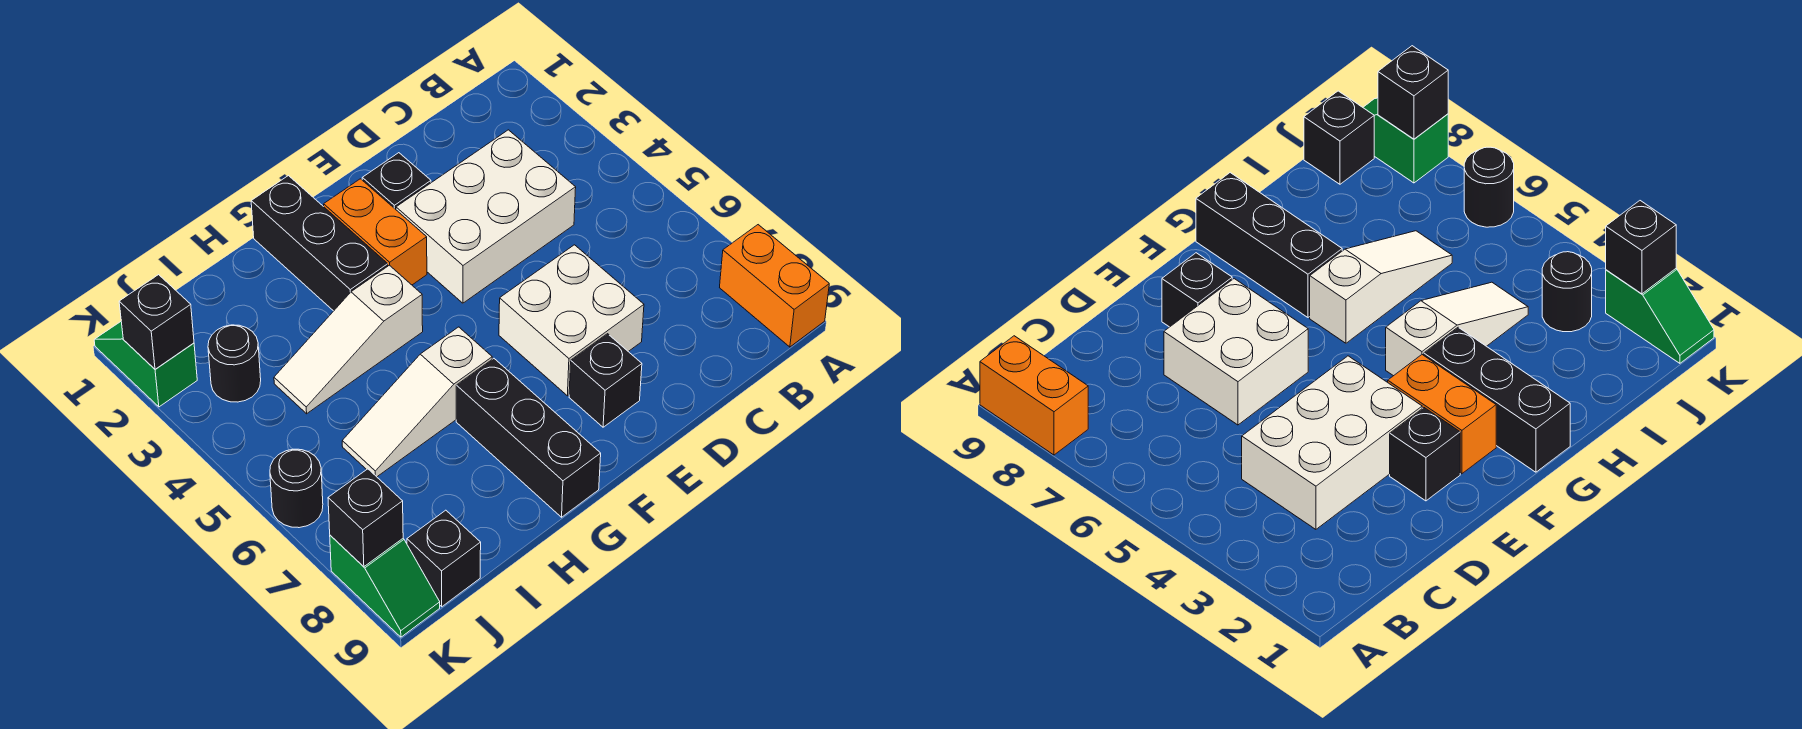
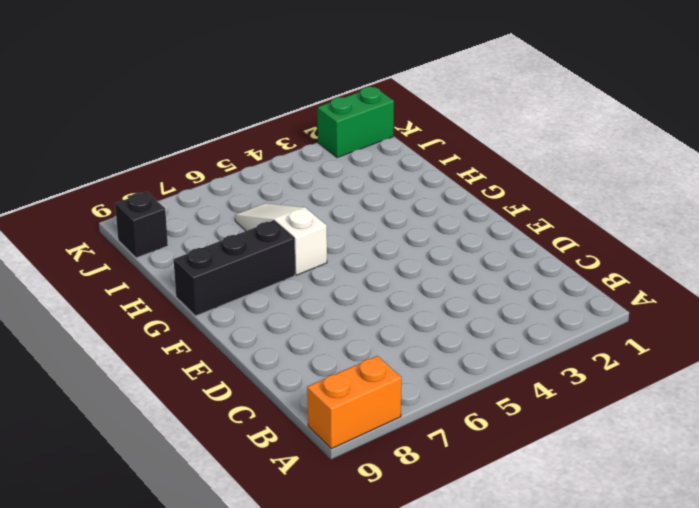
green brick K1:K2 level 1 -> green slope K1:K2 level 1 top 2
none -> white brick C3:E4 level 1
none -> white brick D6:E7 level 1
none -> black brick E2 level 1

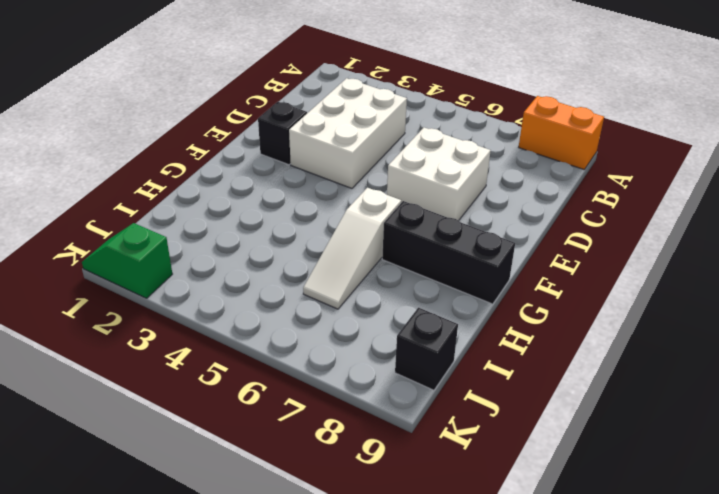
none -> black brick E8 level 1
none -> orange brick F2:F3 level 1
none -> black brick G1:G3 level 1

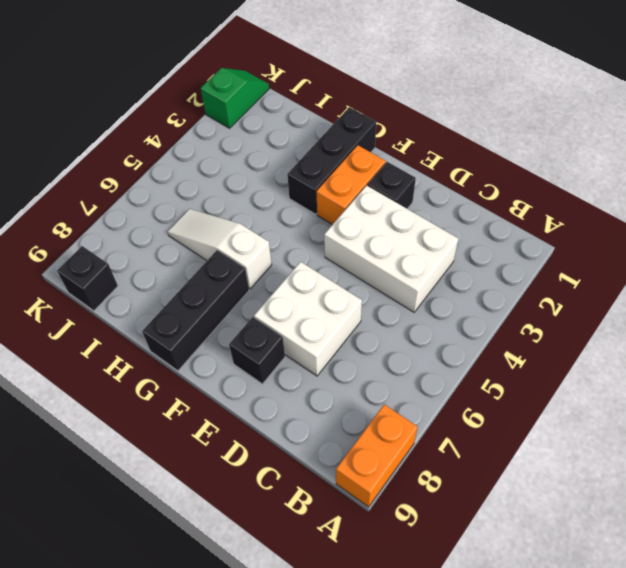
none -> white slope G4:I4 level 1 top G
none -> black round brick J3 level 1
none -> black round brick K6 level 1

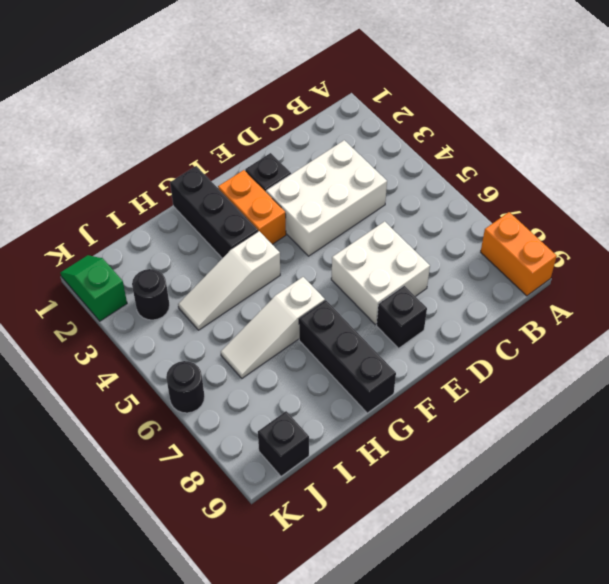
none -> green slope K8:K9 level 1 top 8
none -> black brick K2 level 2
none -> black brick K8 level 2

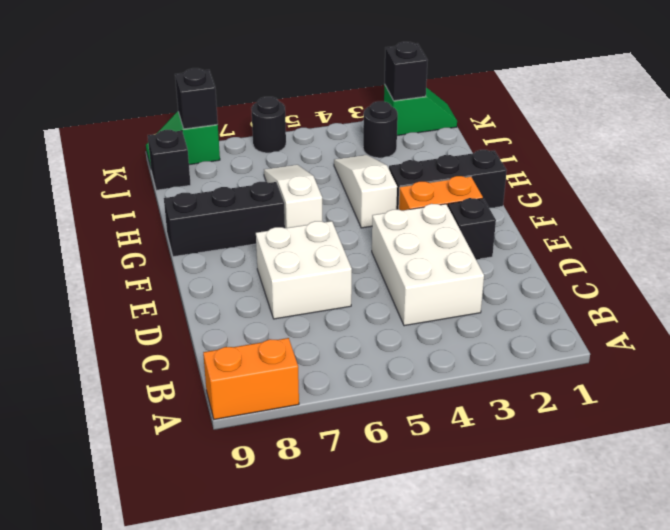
none -> black brick E8 level 1

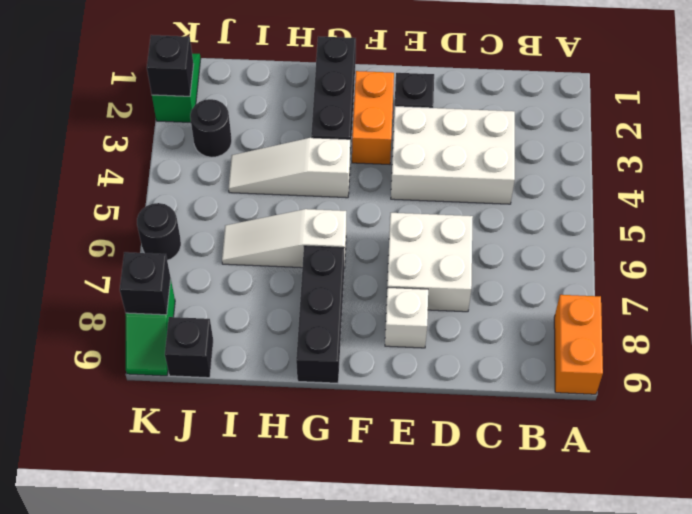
white brick E8 level 1 -> black brick E8 level 1

